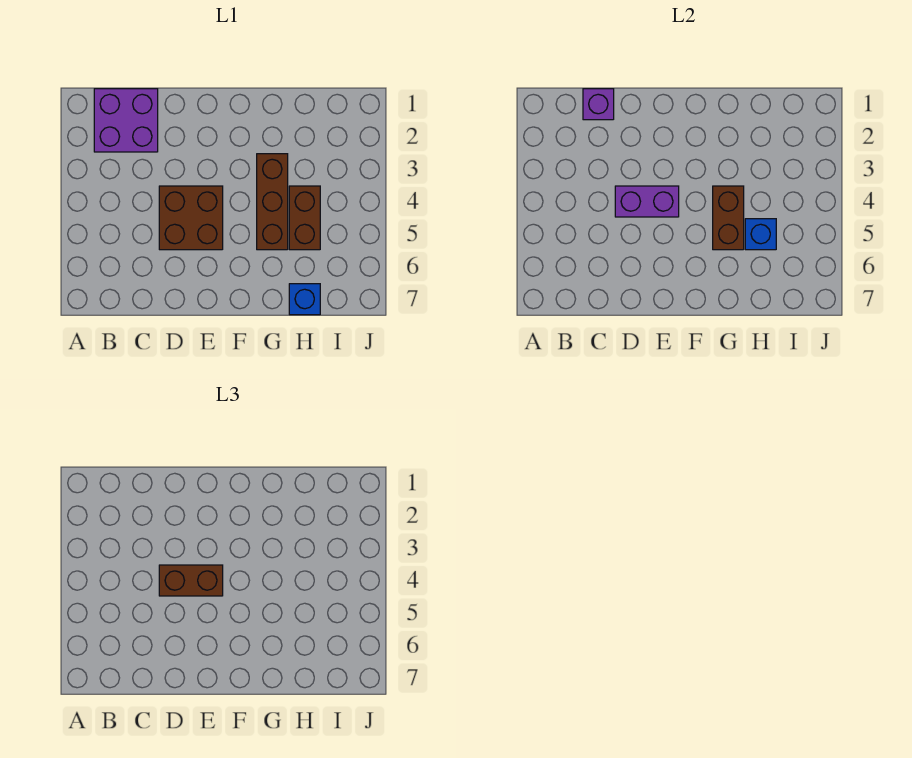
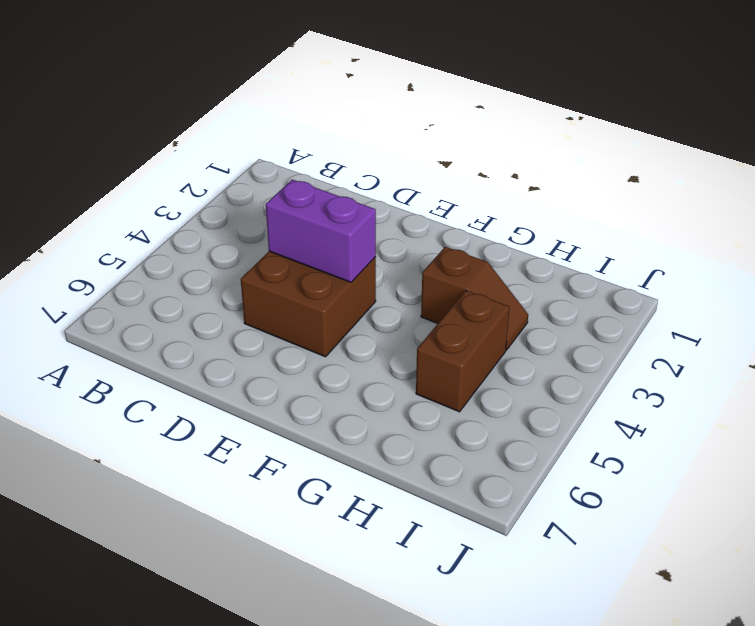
brown slope G3:H3 level 1 top G -> brown brick G3:G5 level 1
none -> purple brick B1:C2 level 1
none -> blue brick H7 level 1

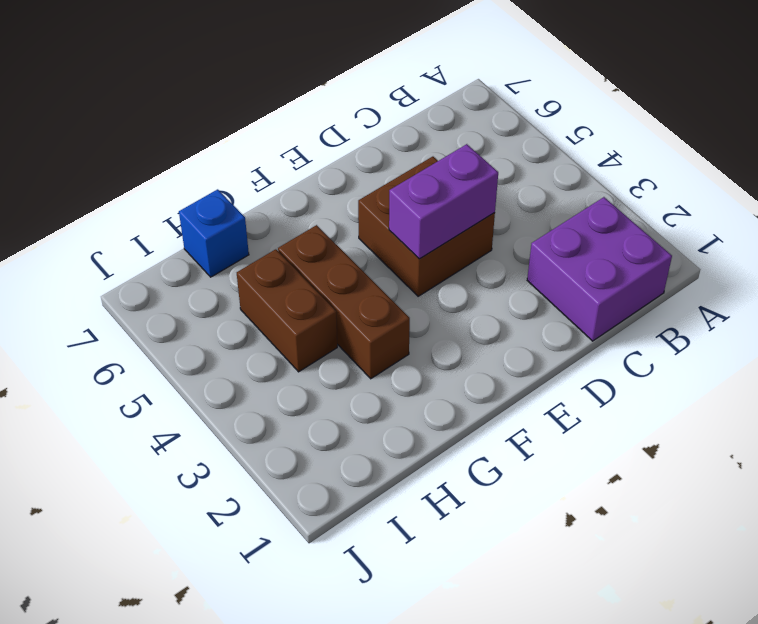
none -> purple brick C1 level 2
none -> brown brick G4:G5 level 2

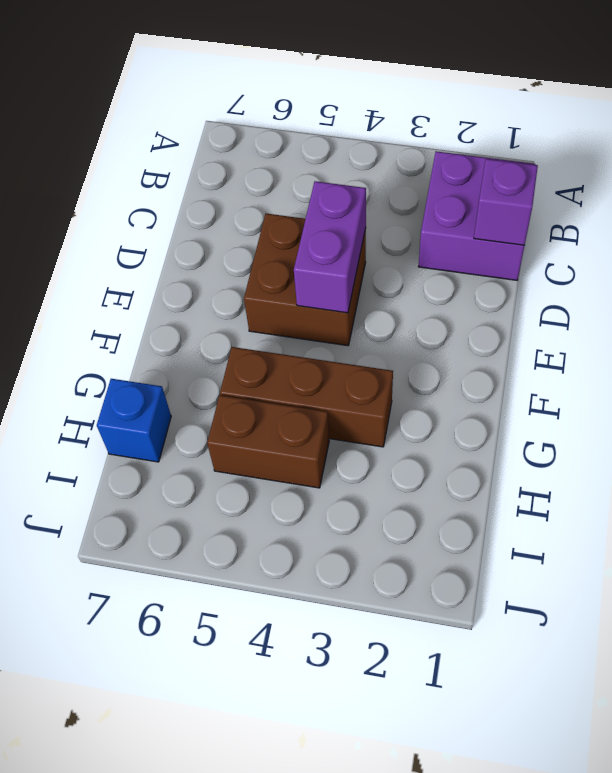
none -> brown brick G4:G5 level 2
none -> blue brick H5 level 2

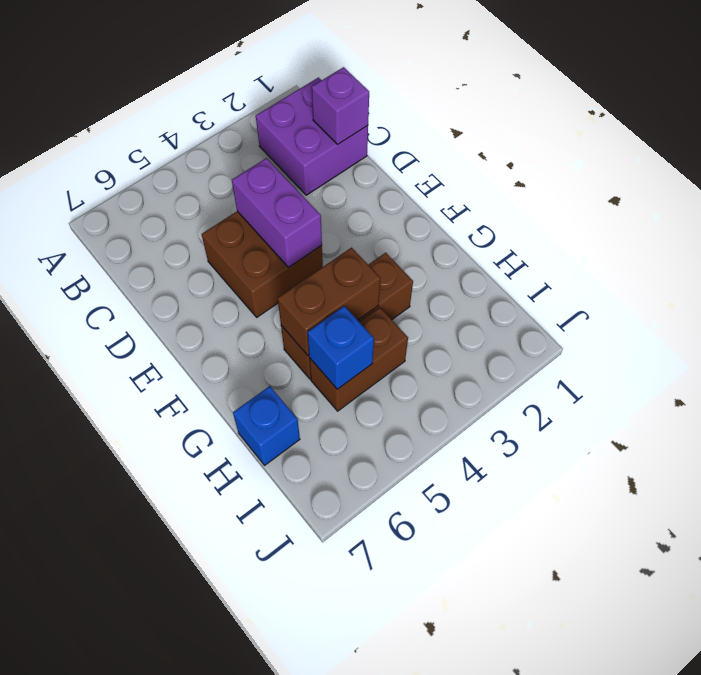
none -> brown brick D4:E4 level 3

